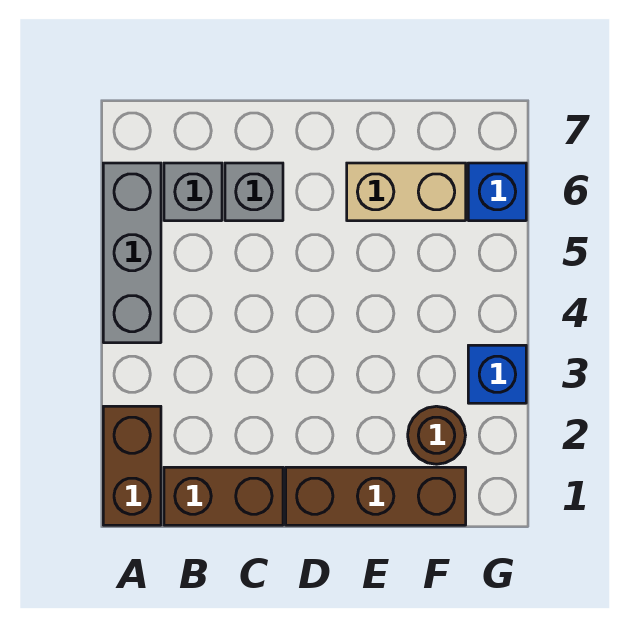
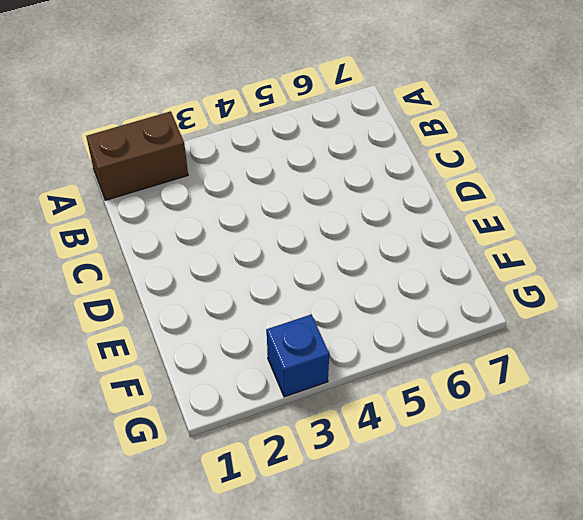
none -> grey brick A4:A6 level 1
none -> brown brick B1:C1 level 1

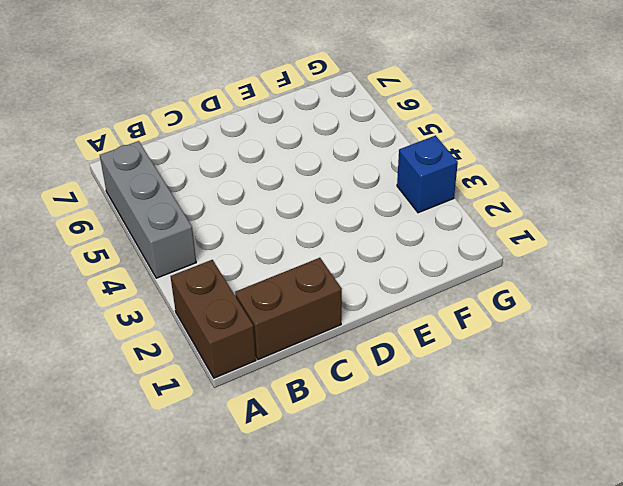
none -> grey brick B6 level 1
none -> grey brick C6 level 1

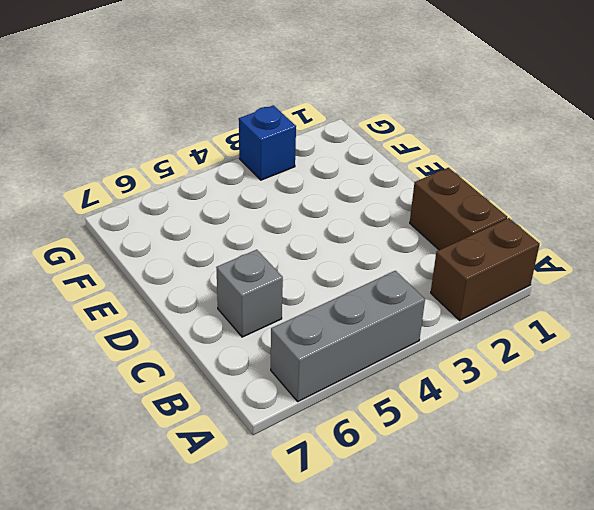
none -> grey brick B6 level 1
none -> brown brick D1:F1 level 1

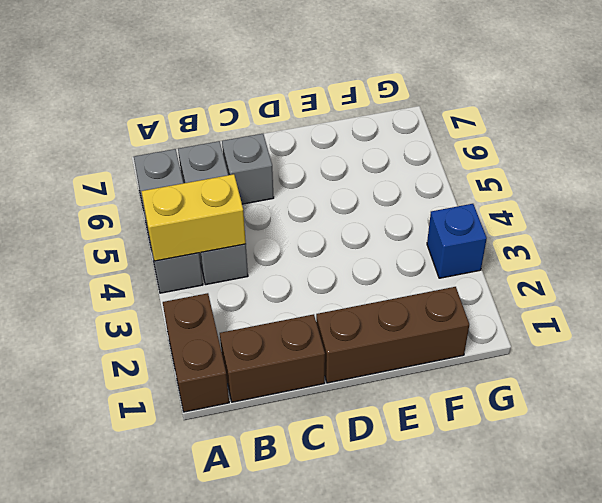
yellow brick A4:B4 level 2 -> none
grey brick B4:B6 level 1 -> grey brick B6 level 1
none -> tan brick E6:F6 level 1
none -> brown round brick F2 level 1

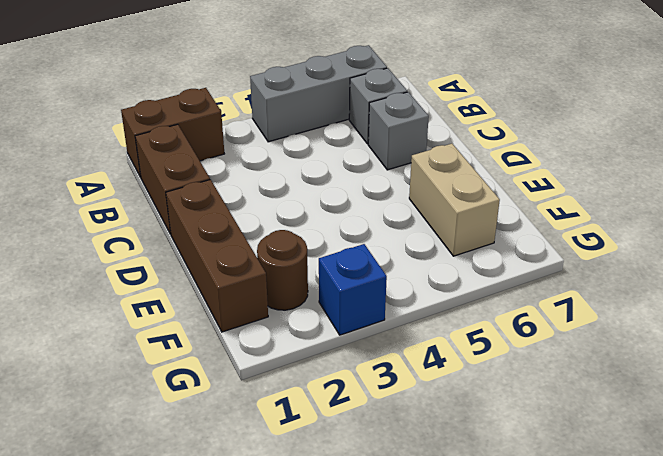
none -> blue brick G6 level 1

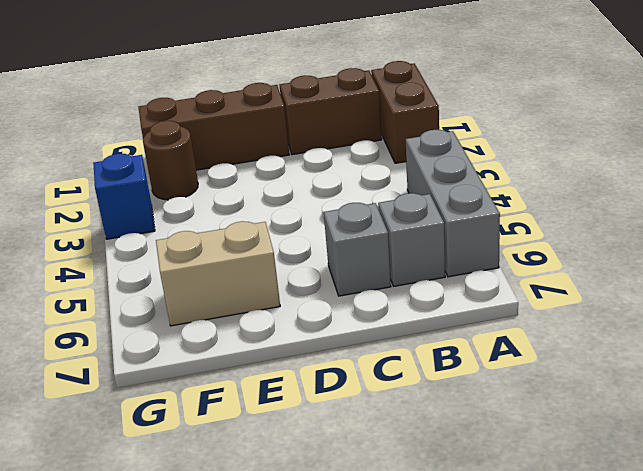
none -> blue brick G6 level 1

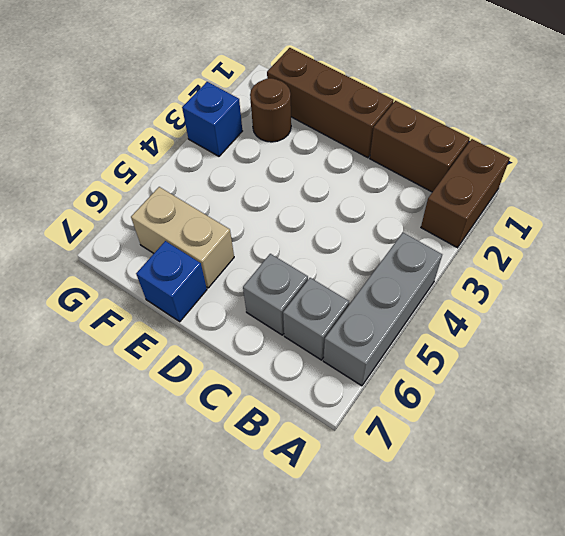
blue brick E7 level 1 -> blue brick G6 level 1

